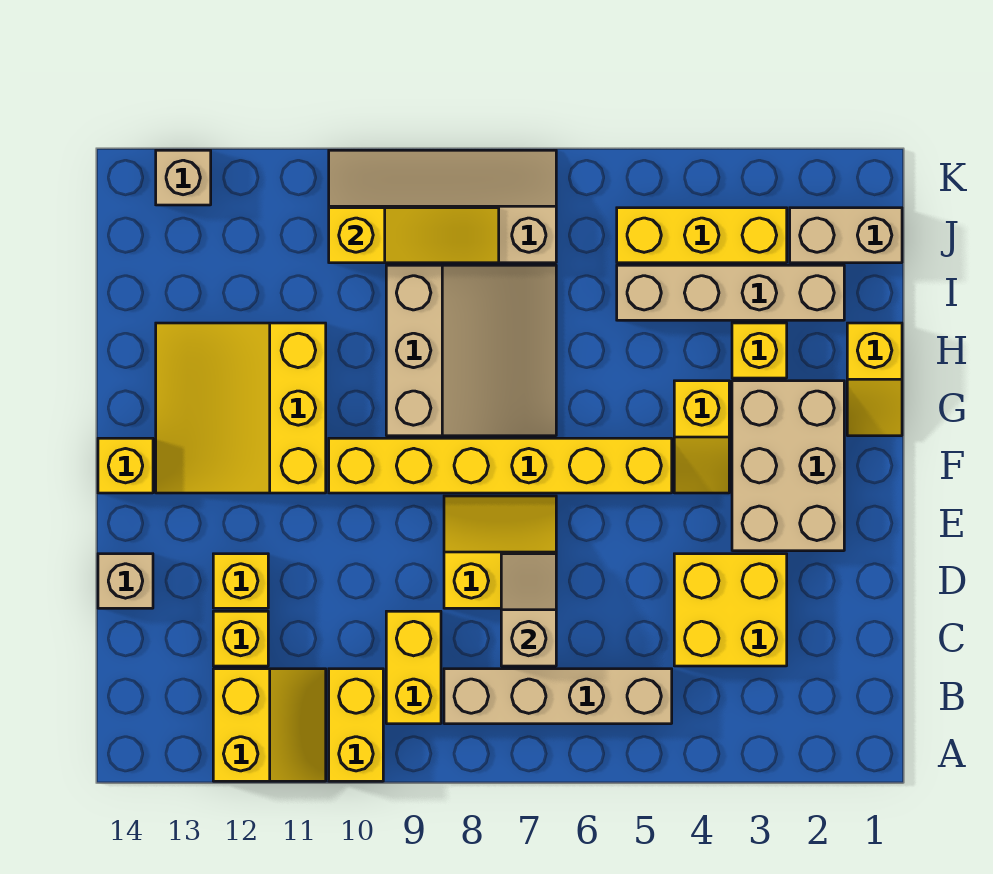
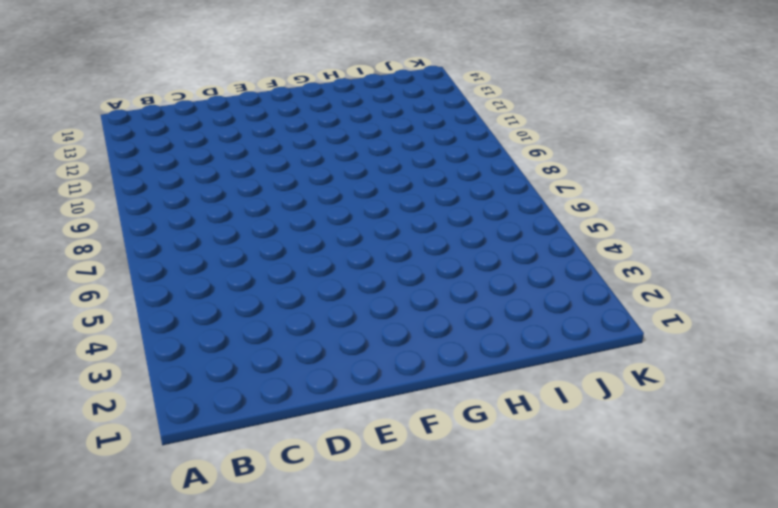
none -> yellow brick A10:B10 level 1
none -> yellow slope A11:B12 level 1 top 12
none -> tan brick B5:B8 level 1

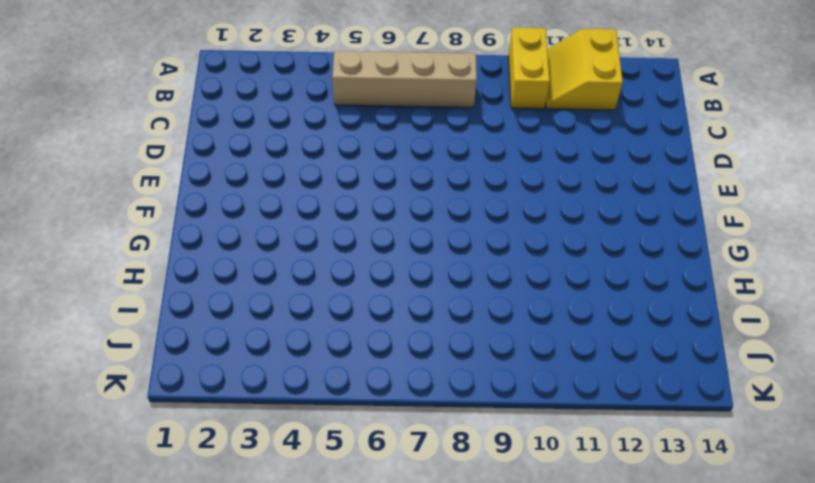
none -> yellow brick B9:C9 level 1
none -> yellow brick C3:D4 level 1
none -> yellow brick C12 level 1

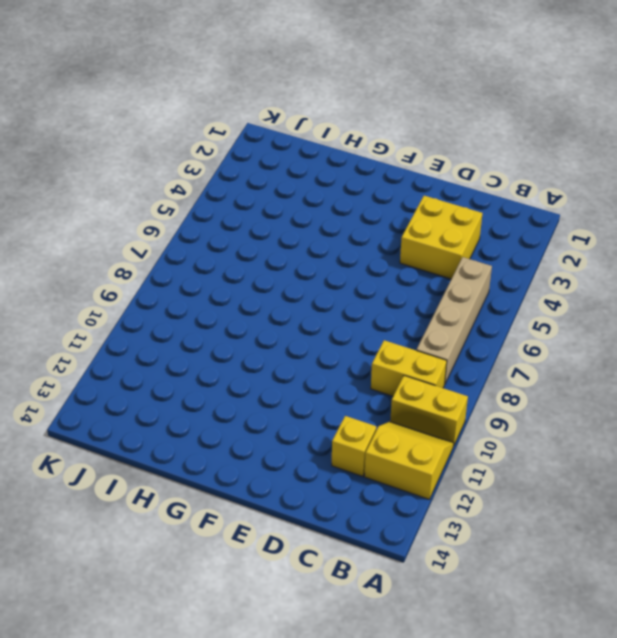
none -> yellow slope D7:E8 level 1 top D
none -> yellow brick D12 level 1
none -> tan brick D14 level 1

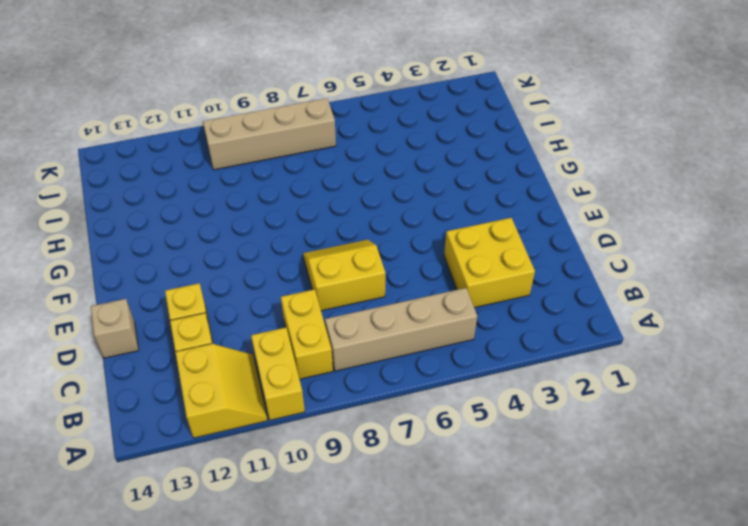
none -> tan brick E2:G3 level 1
none -> yellow slope F4:G4 level 1 top G
none -> yellow brick F5:F10 level 1

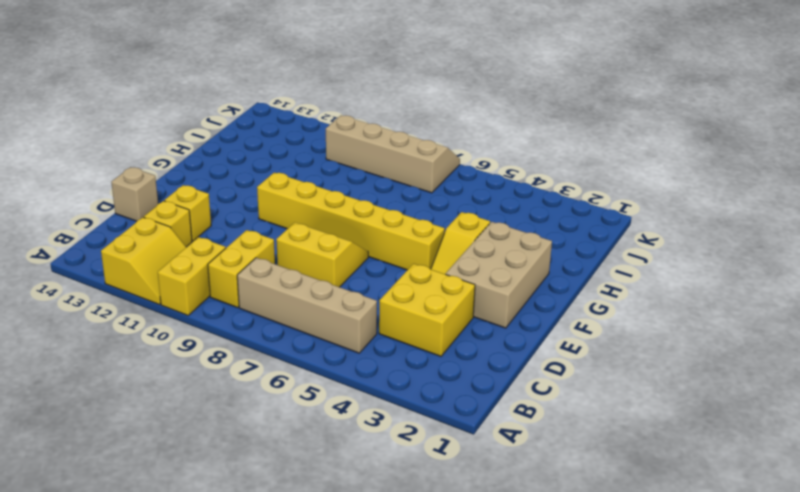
none -> yellow slope F11:H13 level 1 top 11
none -> yellow brick F14 level 1
none -> yellow slope G1:H1 level 1 top H

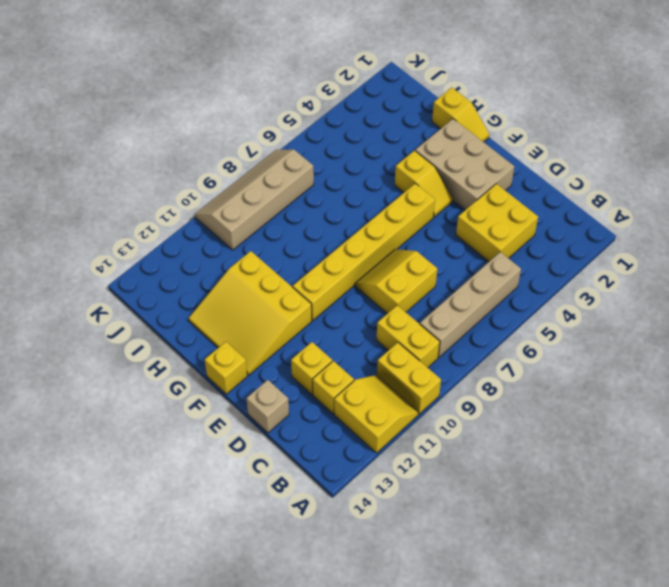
none -> tan slope G7:I9 level 1 top 9
none -> yellow brick H3 level 1
none -> tan brick I2:I5 level 1

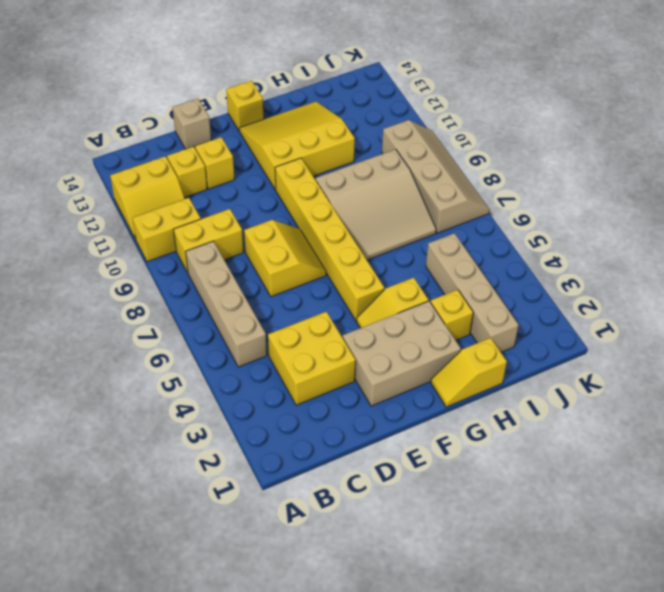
none -> tan brick J1:J2 level 1
none -> yellow brick J3:J5 level 1
none -> tan brick K13 level 1

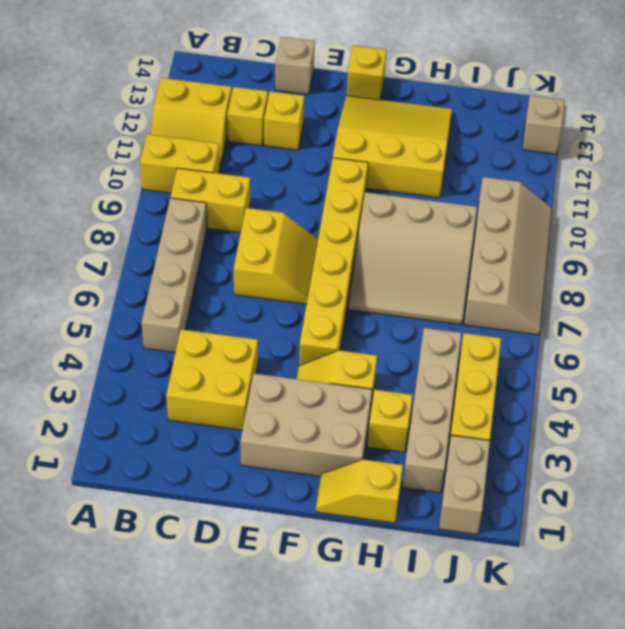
none -> tan slope C7:D7 level 2 top C
none -> yellow slope J8:J10 level 2 top 10

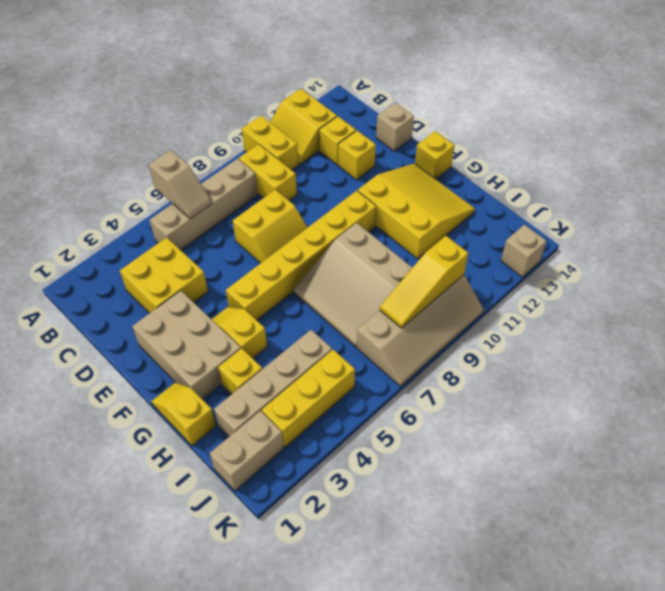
tan slope A6:B6 level 2 top A -> tan slope C7:D7 level 2 top C

